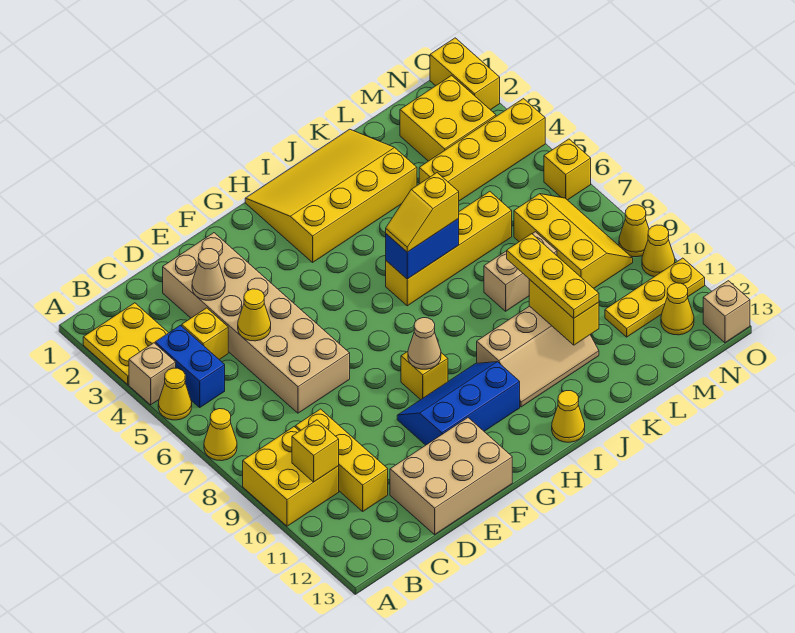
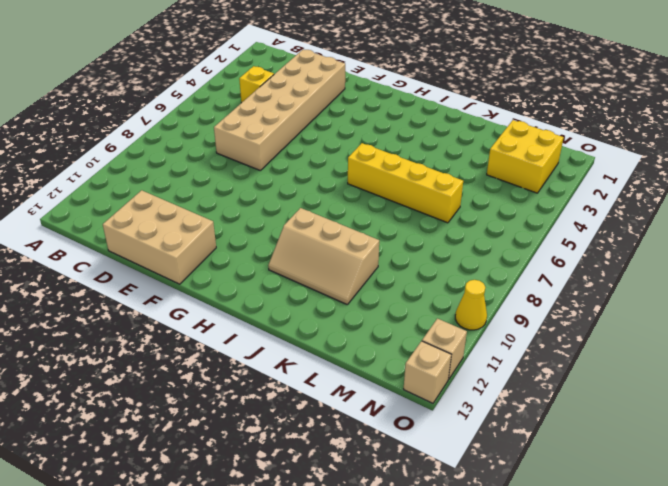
tan brick O12 level 1 -> tan brick A4 level 1
none -> yellow plate A2:B3 level 1
none -> yellow cone A5 level 1
none -> yellow cone A7 level 1
none -> yellow brick A9:B10 level 1

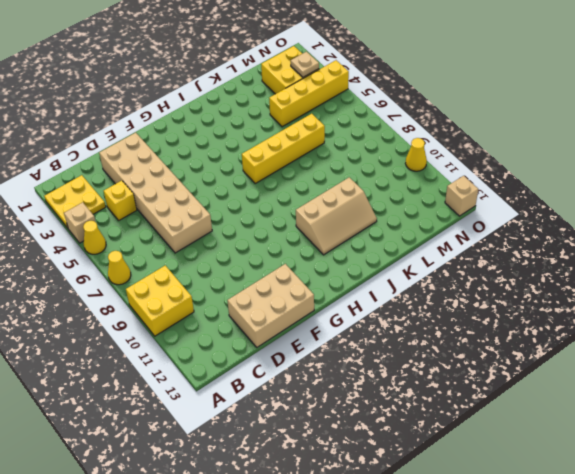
tan plate N3 level 2 -> none
none -> blue brick B4:B5 level 1
none -> yellow brick C9:C11 level 1
none -> blue slope F10:H11 level 1 top 11
none -> yellow brick G9 level 1

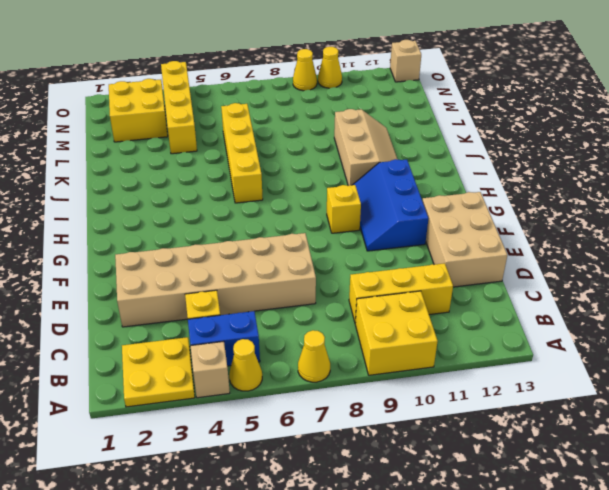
none -> yellow slope H1:K3 level 1 top 3
none -> yellow cone I13 level 1
none -> tan brick K8:L8 level 1
none -> yellow slope M7:N9 level 1 top M

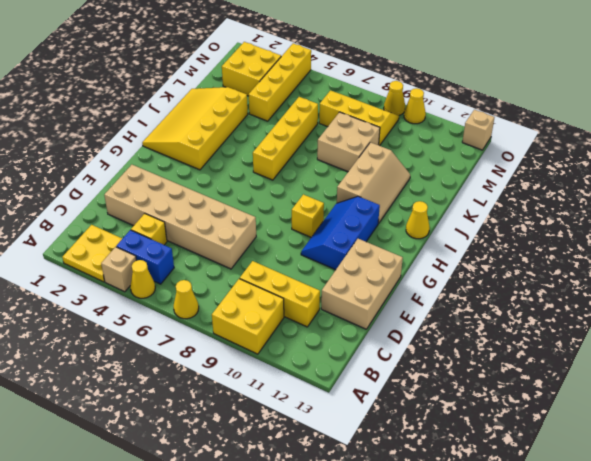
tan brick K8:L9 level 1 -> tan brick K8:L8 level 1
none -> yellow plate M11:O11 level 1
none -> yellow cone N12 level 1
none -> yellow brick O1:O2 level 1
none -> yellow brick O6 level 1

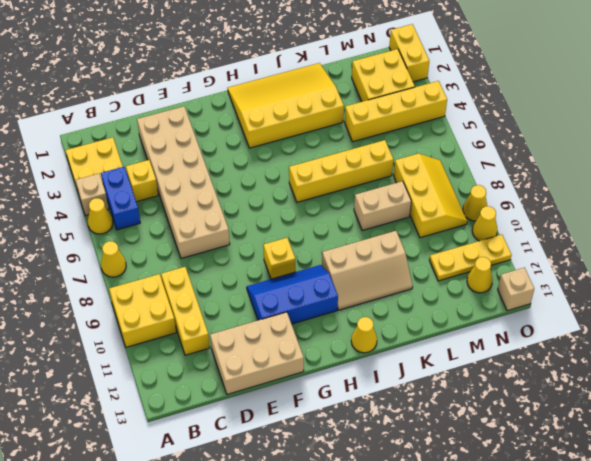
none -> yellow brick O6 level 1
none -> yellow brick B10 level 2
none -> tan cone D3 level 2
none -> yellow cone D5 level 2

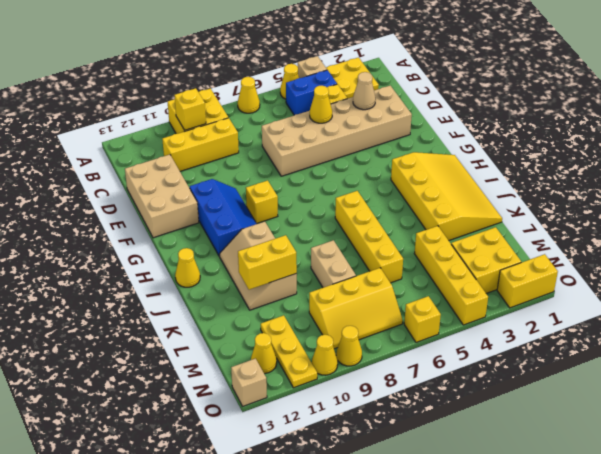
none -> tan cone G9 level 2
none -> blue brick I6:J6 level 2
none -> yellow slope I6:J6 level 3 top J
none -> yellow plate K9:K11 level 3

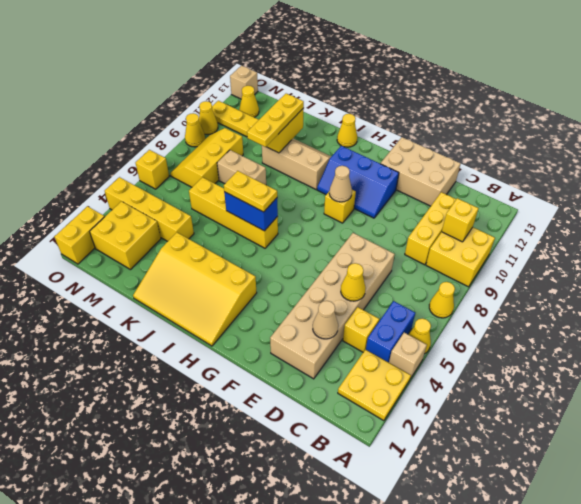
yellow plate I6:J6 level 3 -> yellow slope I6:J6 level 3 top J

